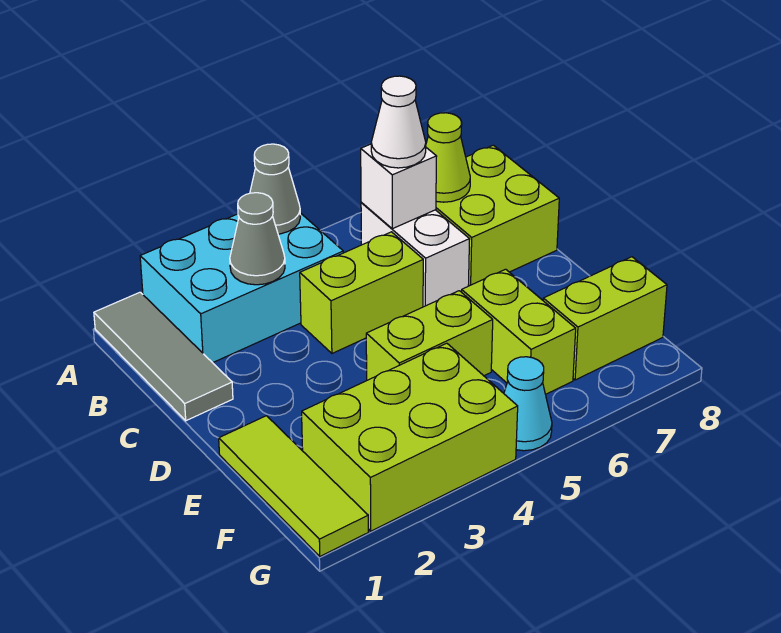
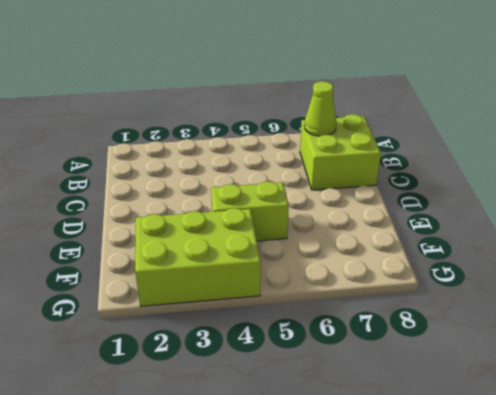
none -> grey tile A1:C1 level 1
none -> cyan brick A2:B4 level 1
none -> white brick B6:C6 level 1

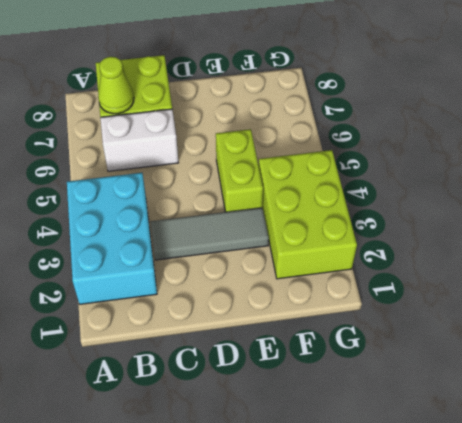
grey tile C3:E3 level 1 -> grey tile A1:C1 level 1
none -> lime brick C4:C5 level 1
none -> lime tile E1:G1 level 1
none -> lime brick E6:F6 level 1

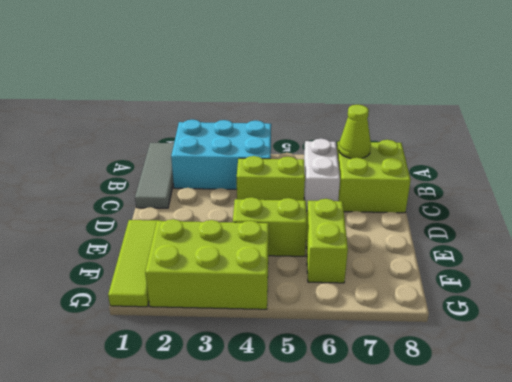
none -> lime brick F7:F8 level 1
none -> cyan cone G5 level 1
none -> grey cone A4 level 2

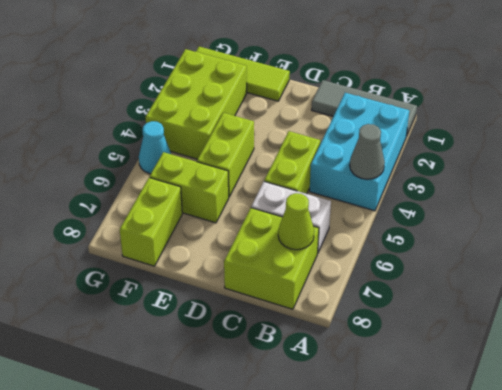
none -> grey cone B3 level 2
none -> white brick B6 level 2
none -> white cone B6 level 3

